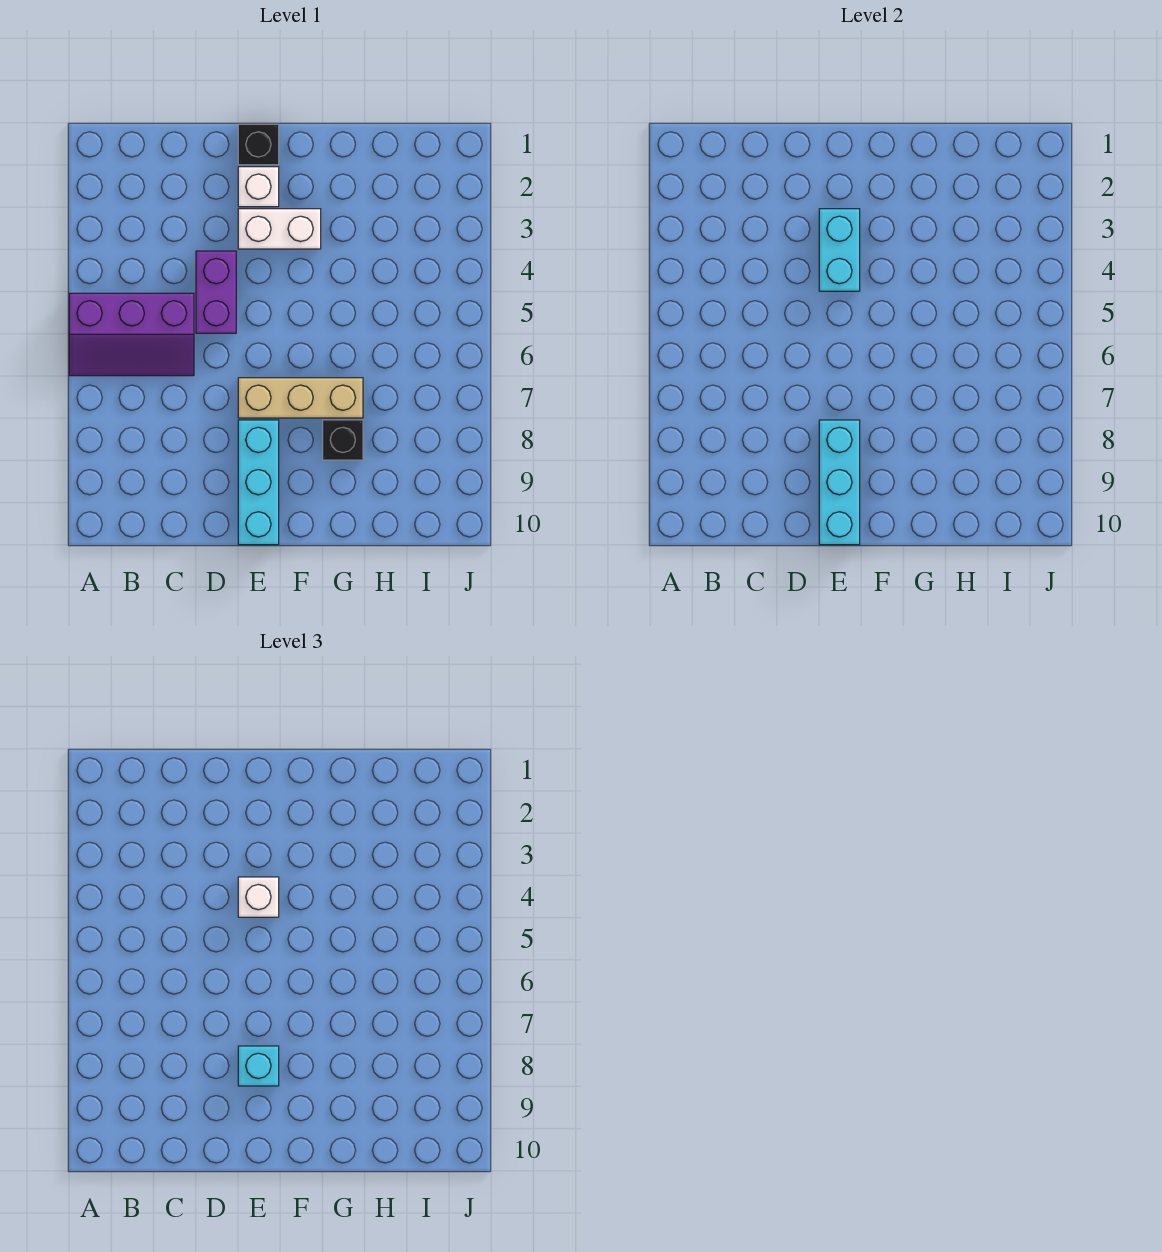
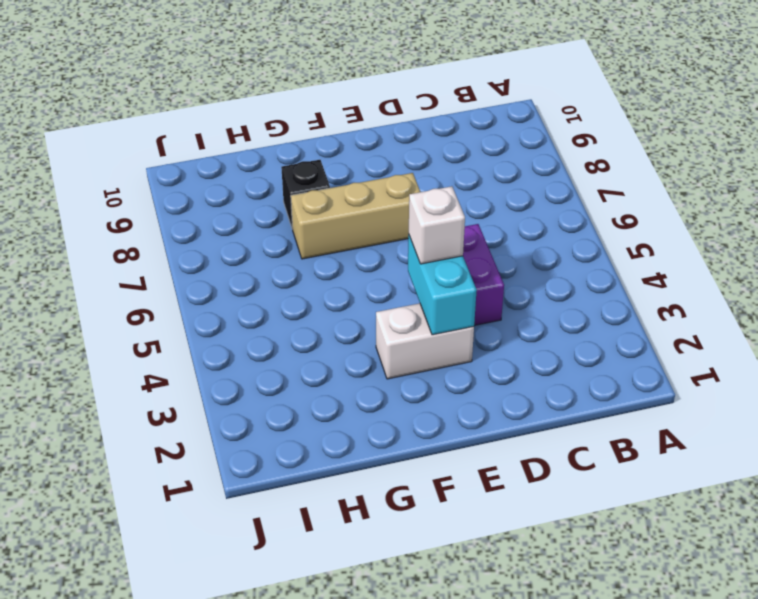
none -> purple slope A5:C6 level 1 top 5
none -> black brick E1 level 1
none -> white brick E2 level 1

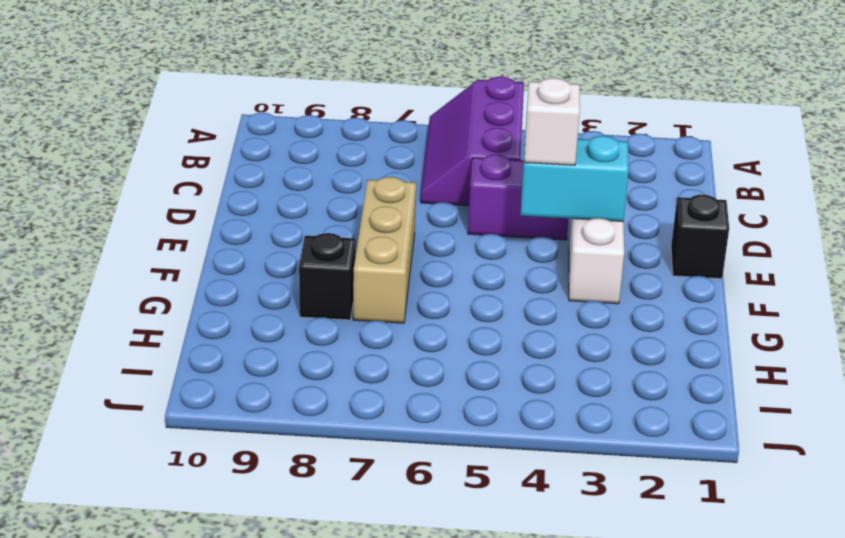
none -> white brick E2 level 1
none -> cyan brick E8:E10 level 1
none -> cyan brick E8:E10 level 2

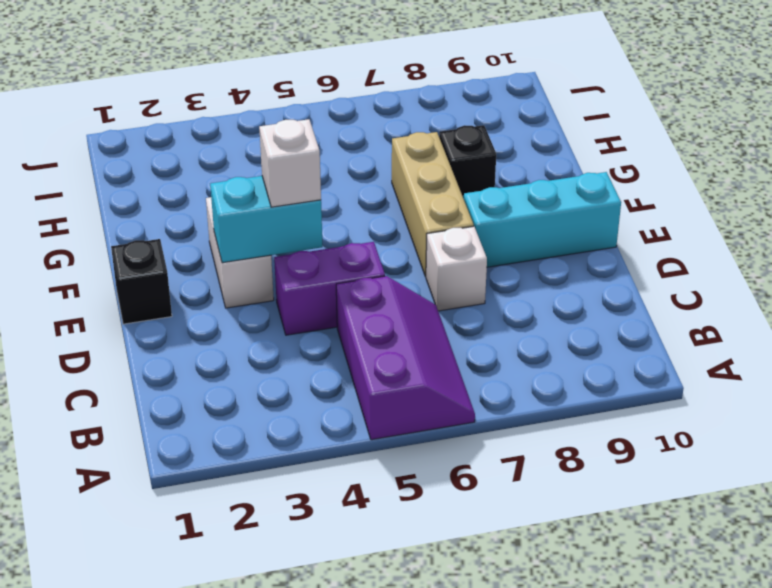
white brick D7 level 1 -> white brick E2 level 1
none -> cyan brick E8:E10 level 2
none -> cyan brick E8 level 3

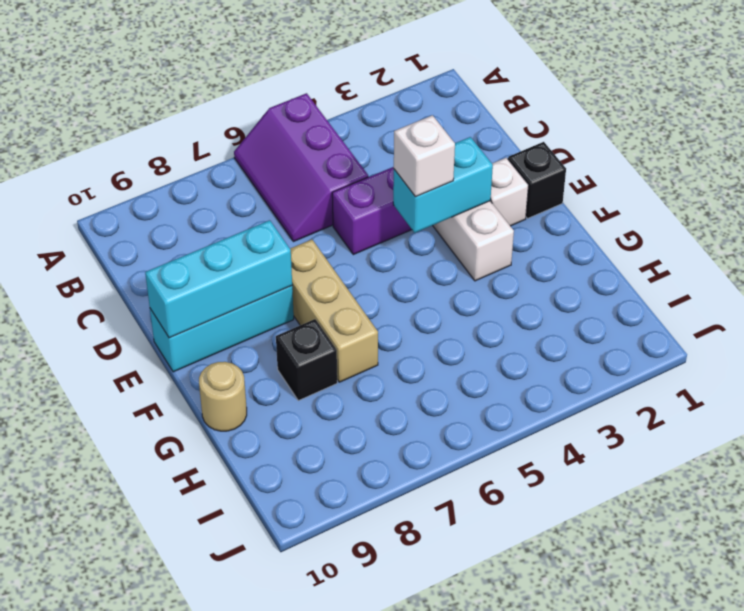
tan round brick G10 level 1 -> none
none -> cyan brick E8 level 3

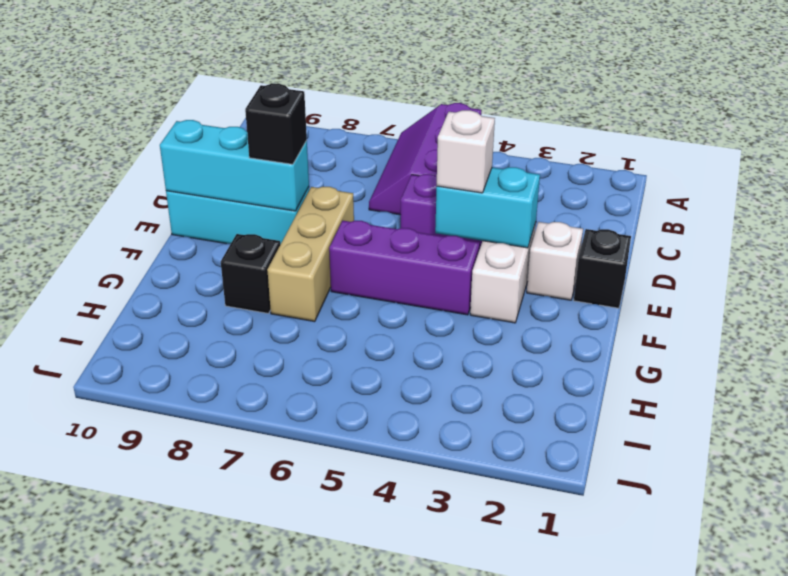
black brick E8 level 3 -> cyan brick E8 level 3
purple brick F4:F6 level 1 -> none

